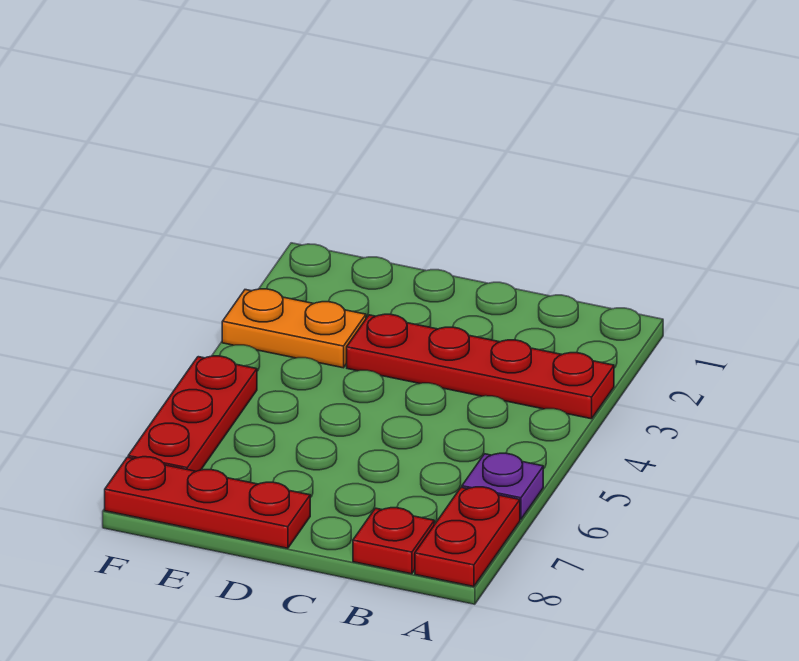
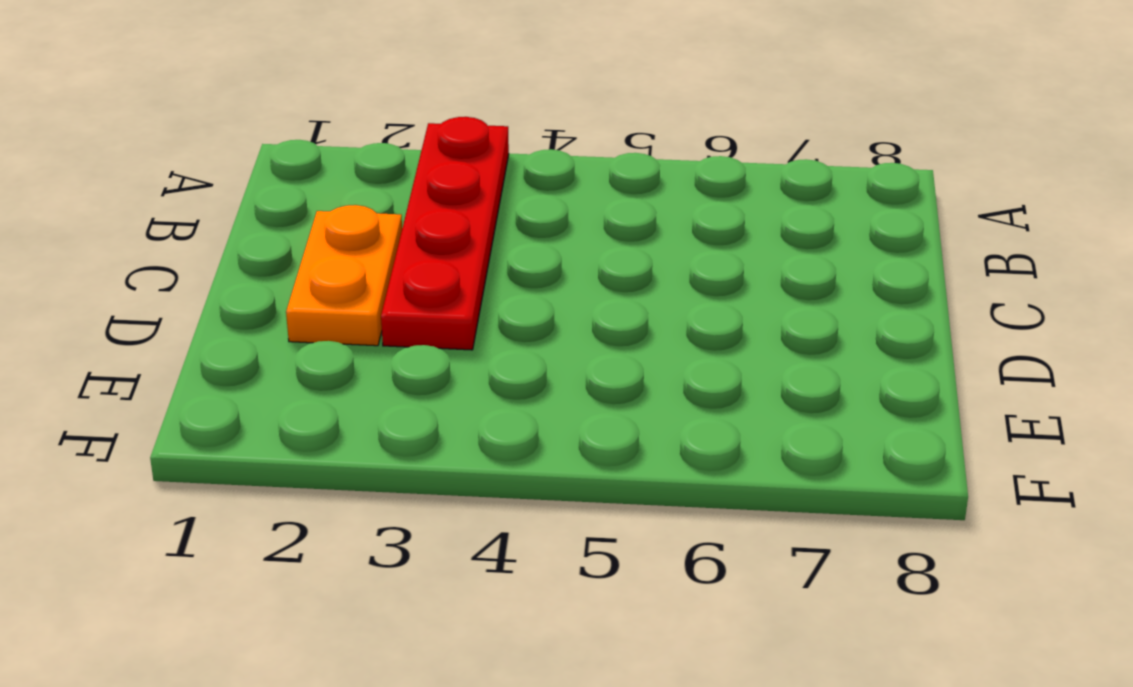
orange plate C2:D2 level 1 -> orange plate E3:F3 level 1
none -> purple plate A6 level 1
none -> red plate A7:A8 level 1

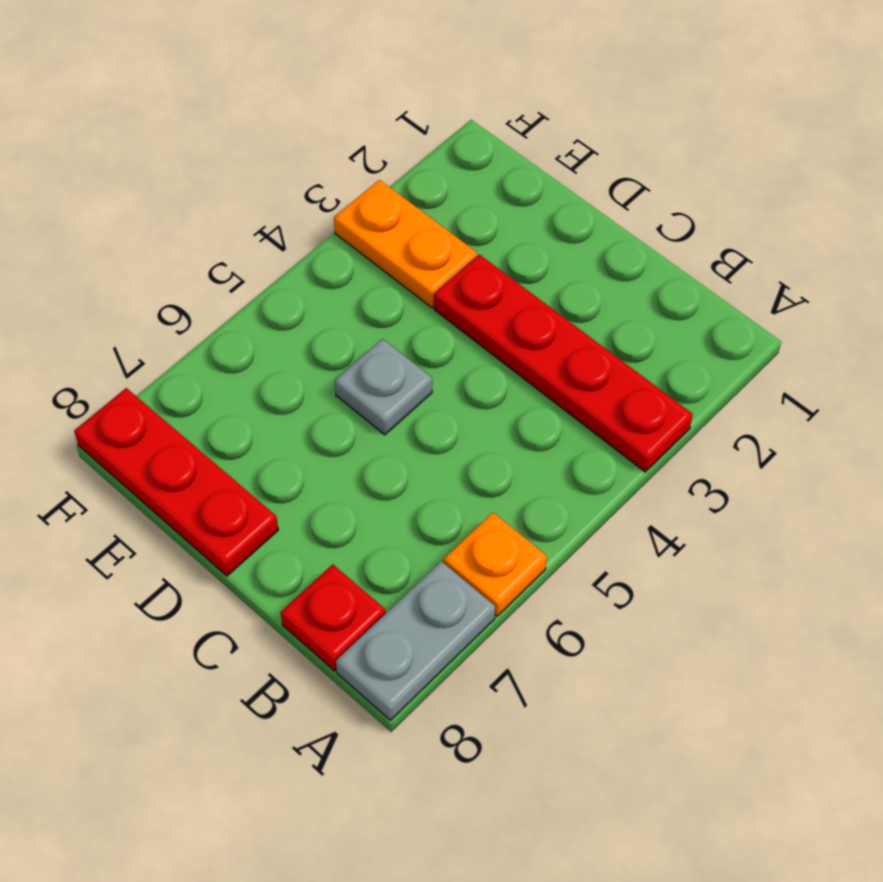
orange plate A6 level 1 -> purple plate A6 level 1
grey plate A7:A8 level 1 -> red plate A7:A8 level 1
grey plate D5 level 1 -> none
none -> red plate F5:F7 level 1

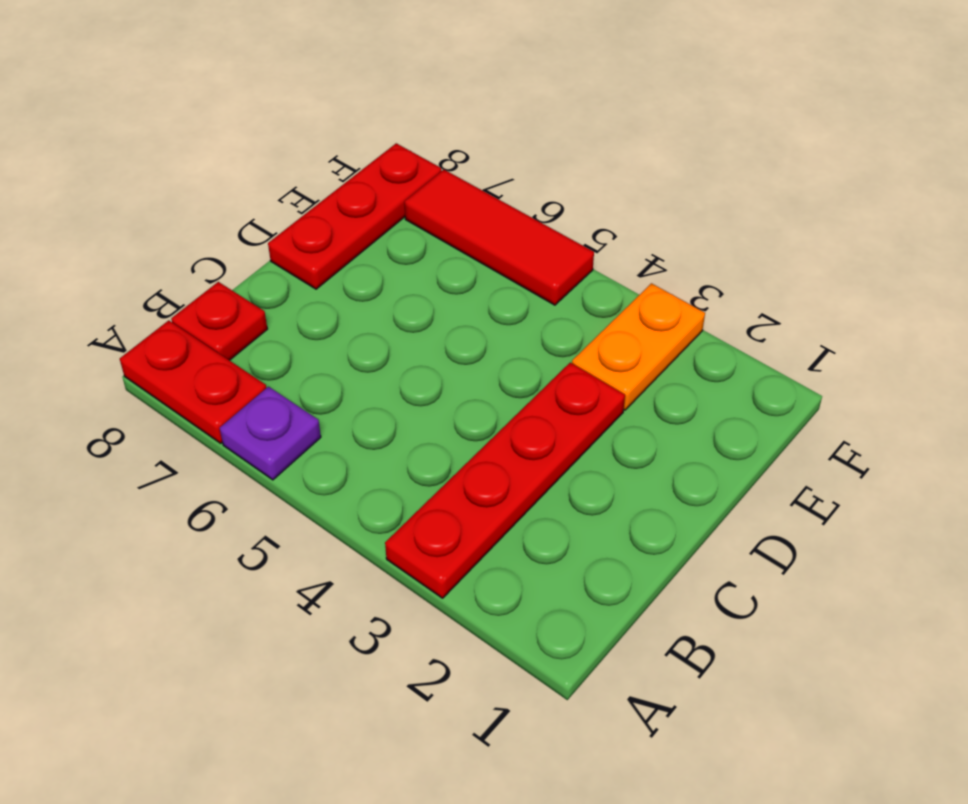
red tile F5:F7 level 1 -> red plate F5:F7 level 1

